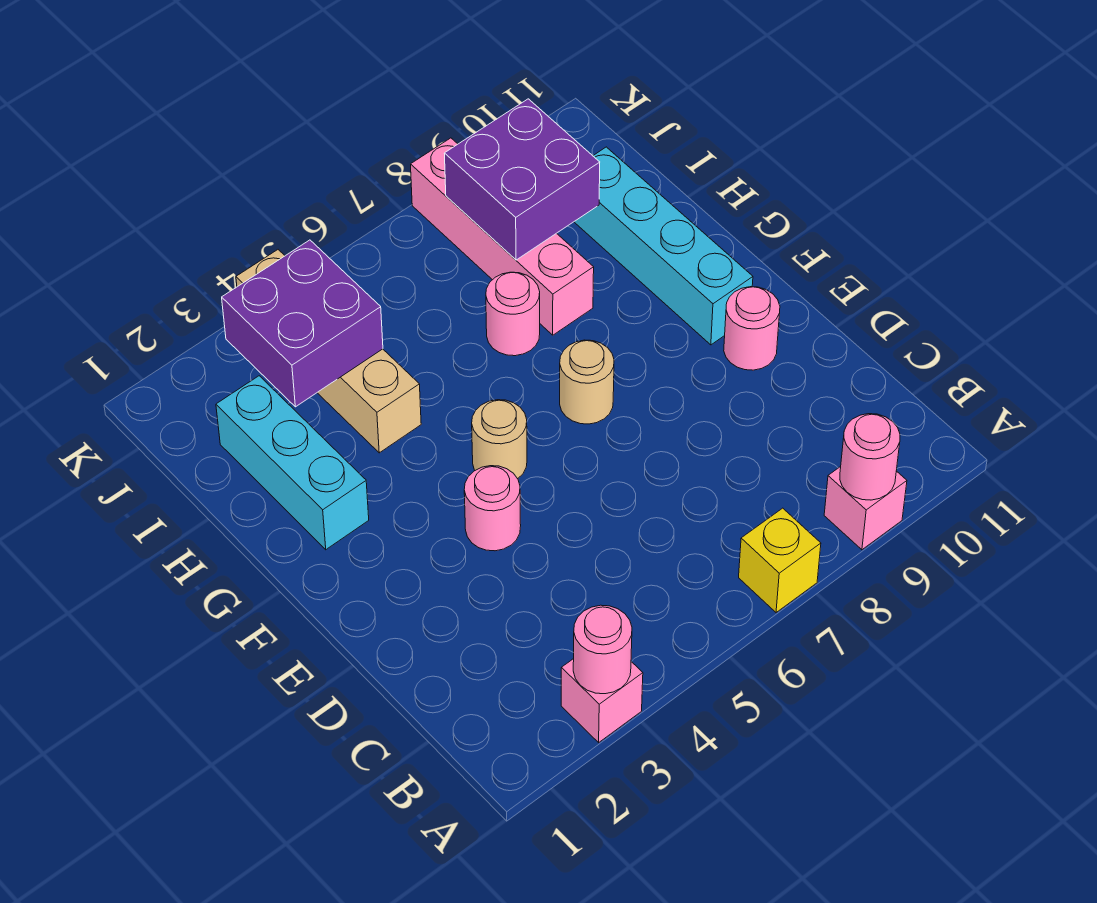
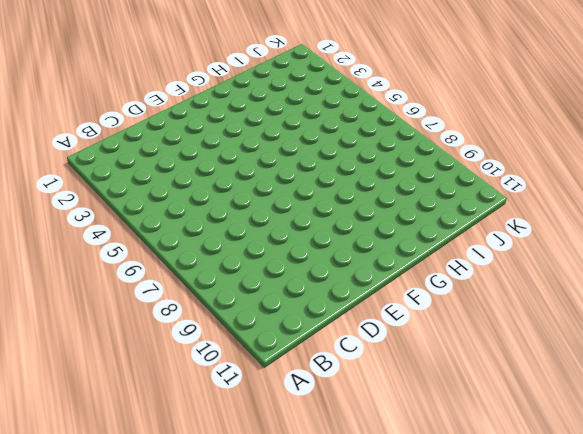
none -> pink brick A3 level 1
none -> yellow brick A7 level 1
none -> pink brick A9 level 1

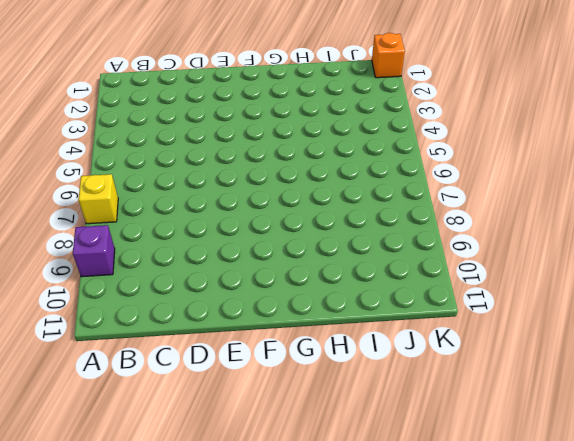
purple brick A9 level 1 -> pink brick A9 level 1
orange brick K1 level 1 -> none
none -> pink brick A3 level 1
none -> pink round brick E4 level 1
none -> pink round brick E10 level 1

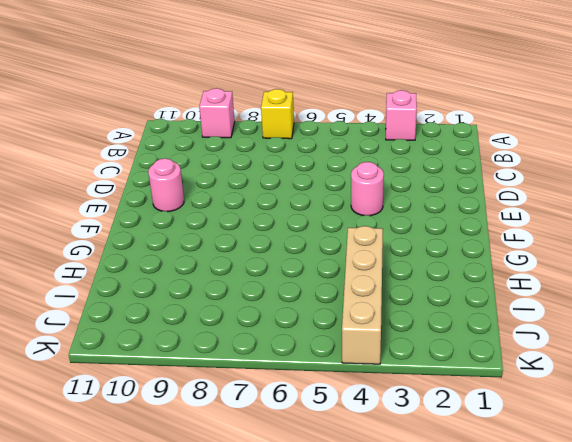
none -> tan round brick F5 level 1
none -> tan round brick F7 level 1
none -> cyan brick F10:I10 level 1

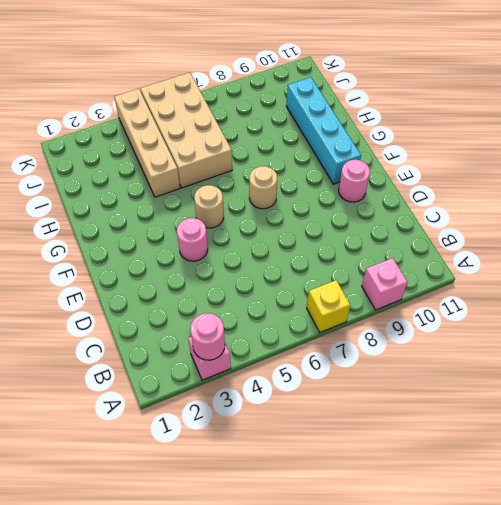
tan brick H5:K6 level 1 -> none
none -> cyan brick G2:I2 level 1
none -> pink round brick H7 level 1
none -> pink brick H8:K8 level 1

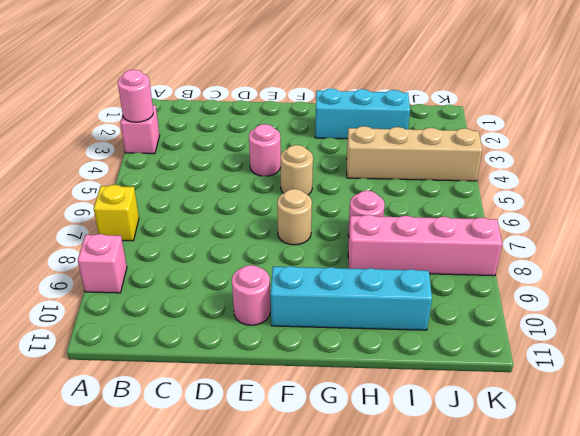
none -> pink round brick A9 level 2
none -> purple brick I3:J4 level 2
none -> purple brick I8:J9 level 2

